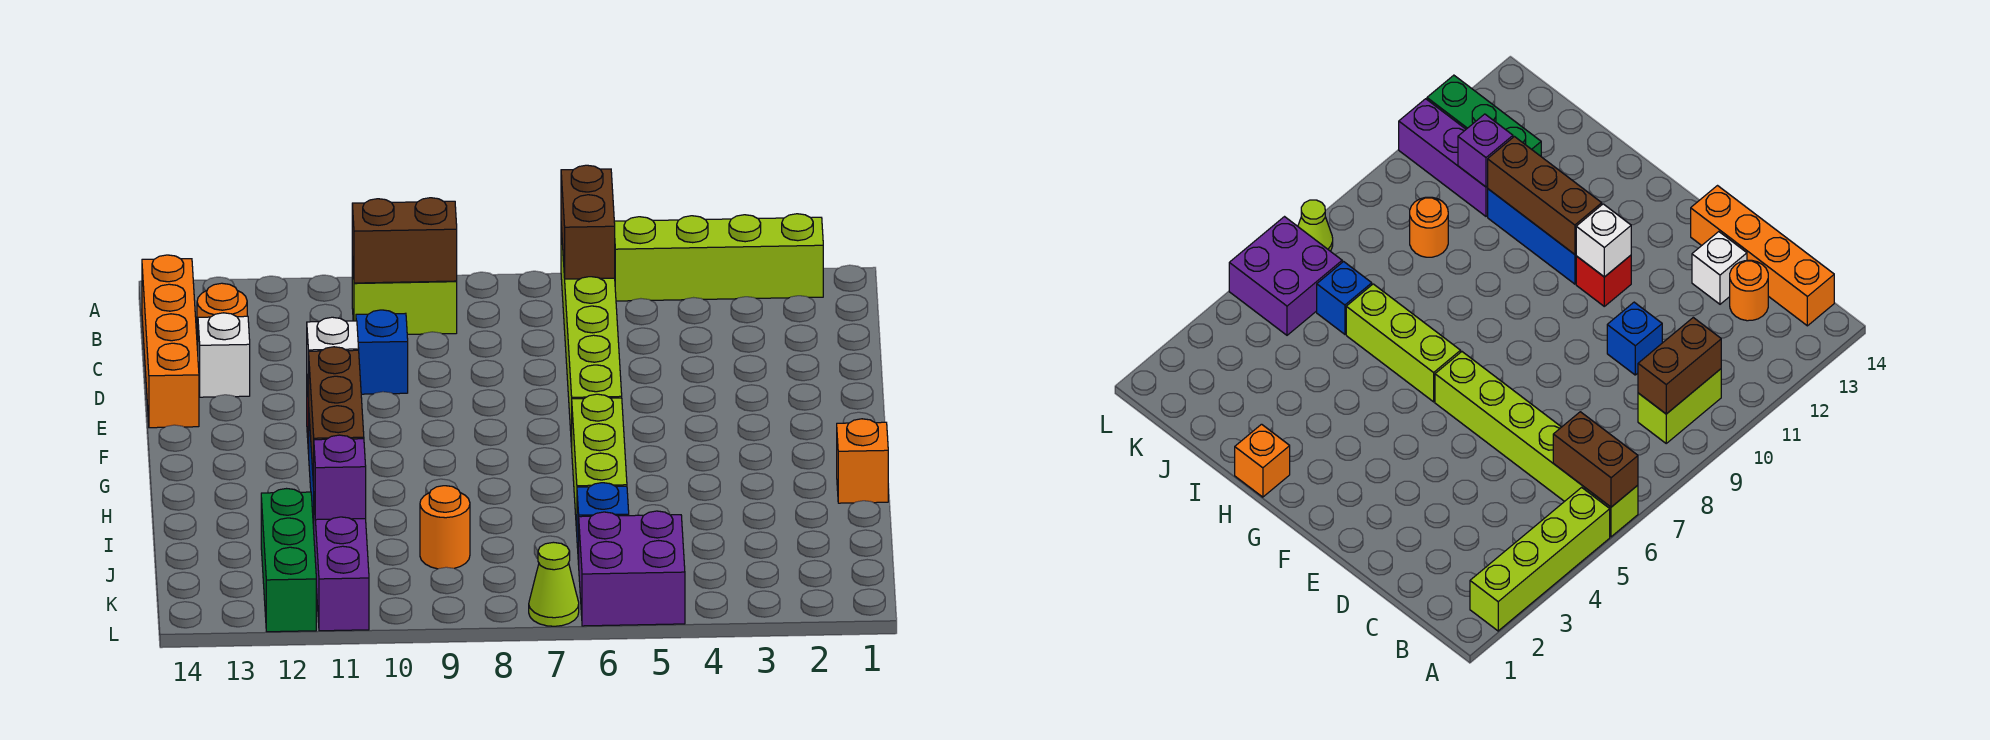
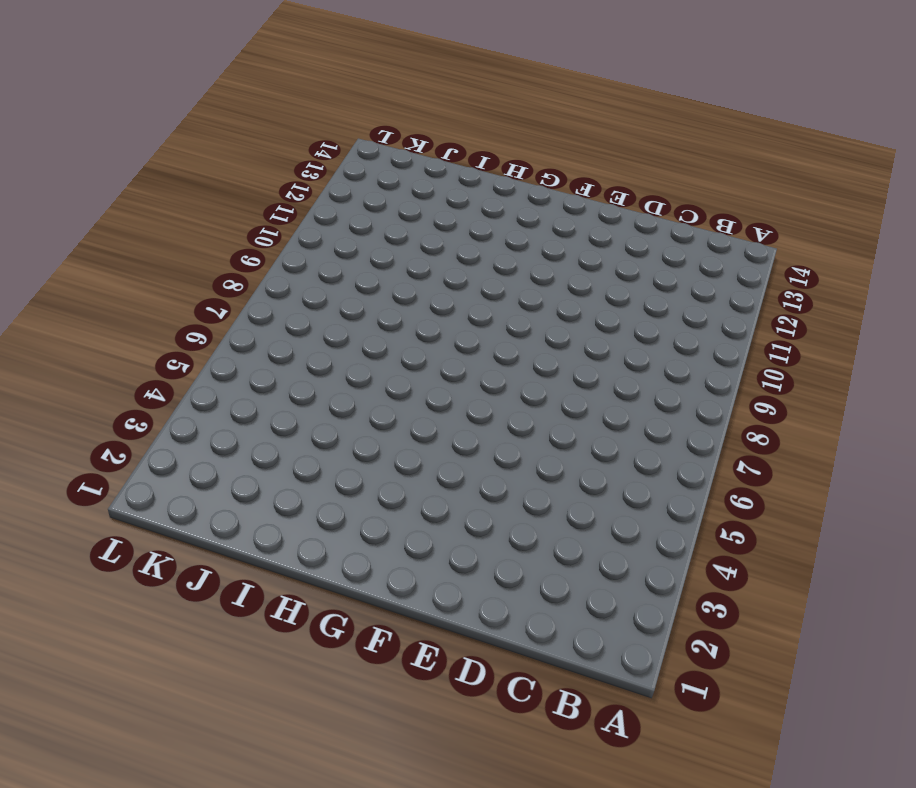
none -> lime brick A2:A5 level 1
none -> lime brick A6:F6 level 1
none -> lime brick B9:B10 level 1

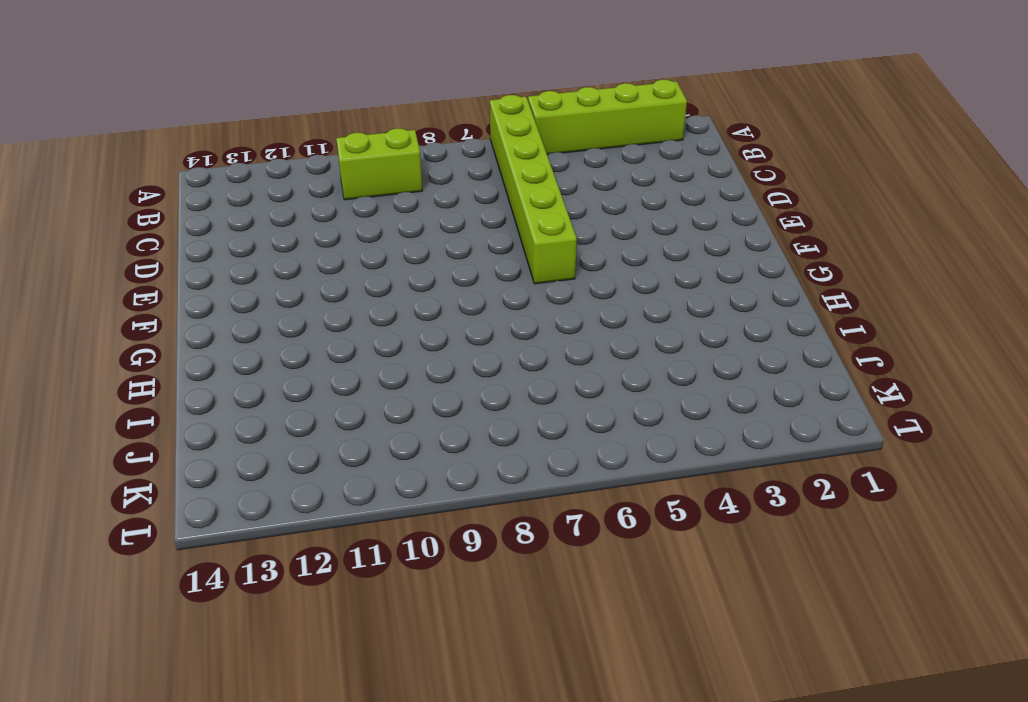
none -> orange brick B14:E14 level 1
none -> orange round brick C13 level 1
none -> blue brick D10 level 1

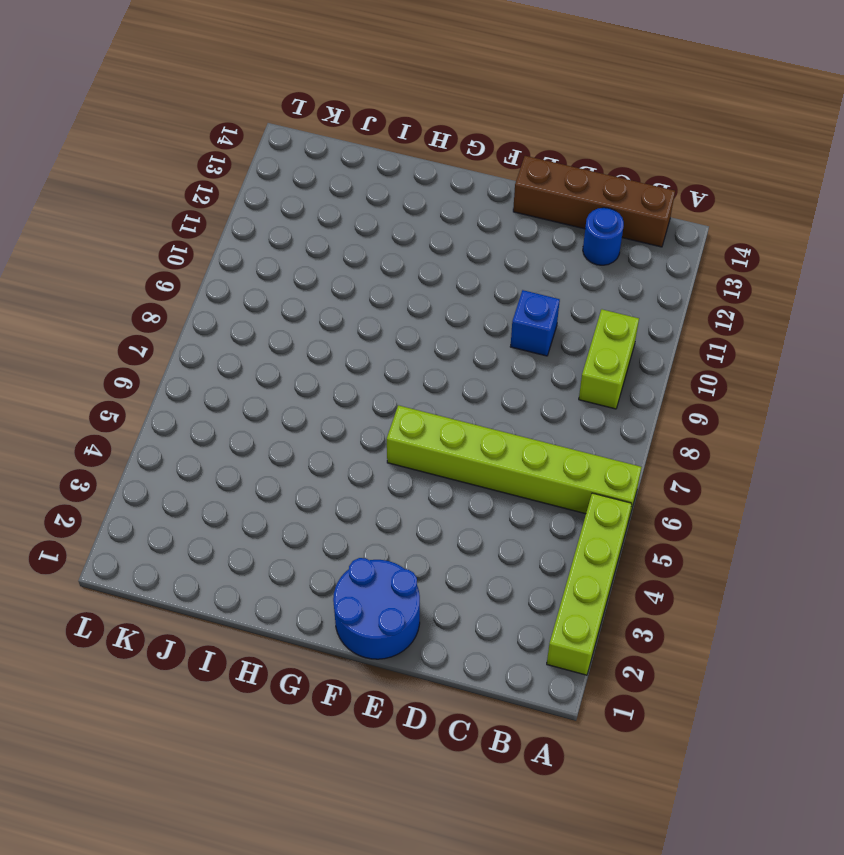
brown brick B14:E14 level 1 -> orange brick B14:E14 level 1
blue round brick C13 level 1 -> orange round brick C13 level 1
blue round brick E1:F2 level 1 -> none
none -> white brick D13 level 1
none -> red brick F11 level 1
none -> lime brick G6:I6 level 1

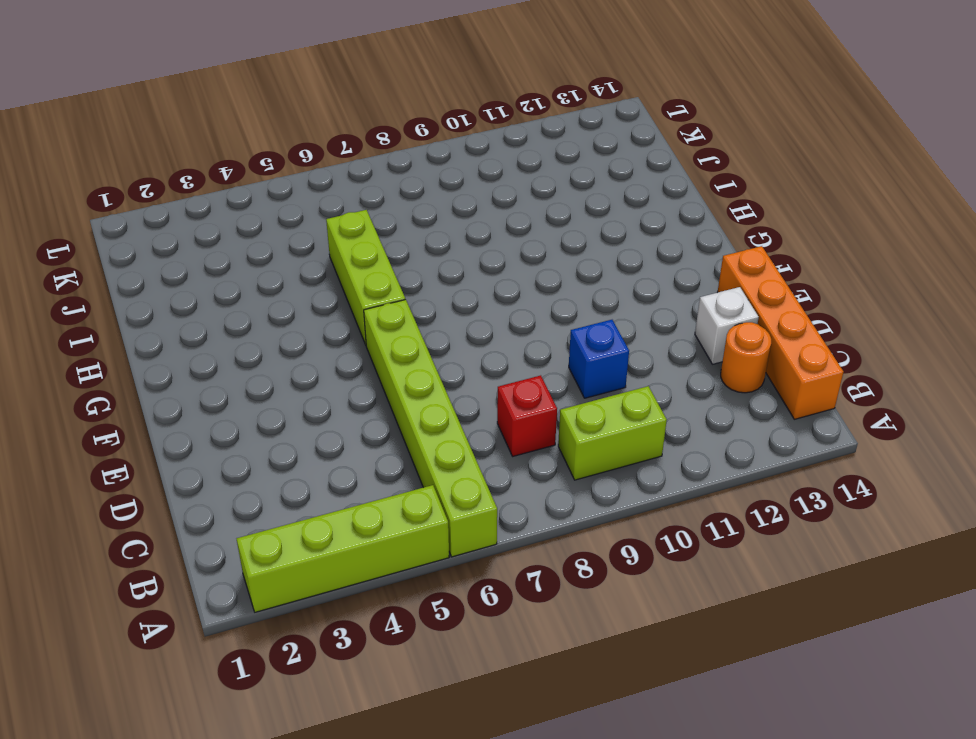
red brick C8 level 1 -> red brick F11 level 1
none -> blue brick G11:I11 level 1
none -> orange brick H1 level 1
none -> blue brick J6 level 1

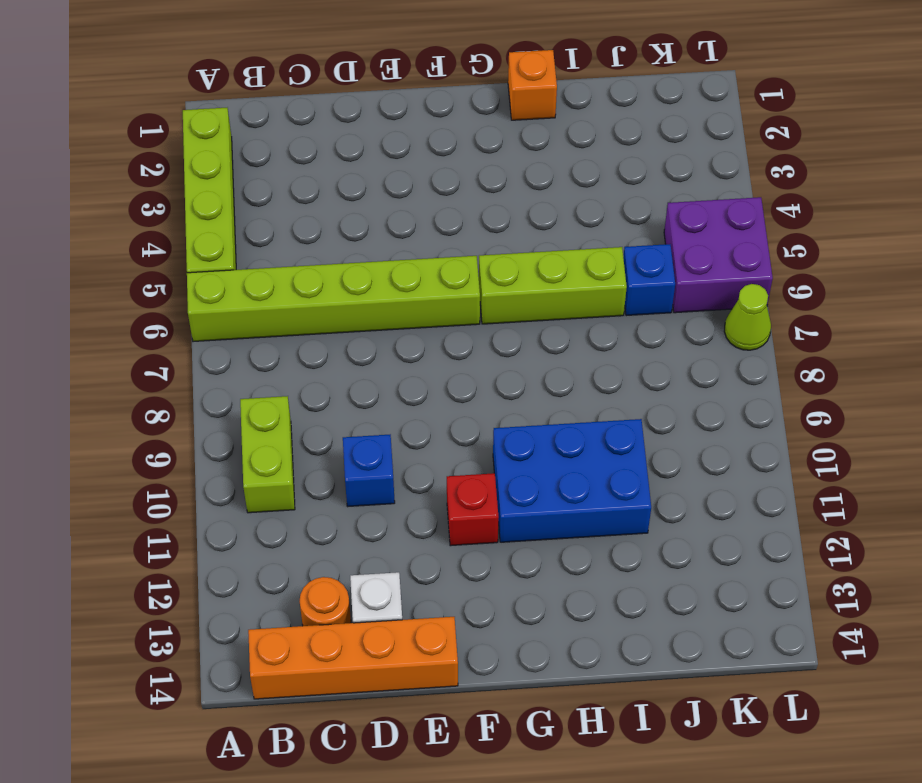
blue brick G10:I11 level 1 -> blue brick G11:I11 level 1
none -> orange round brick J9 level 1
none -> purple brick J11:L11 level 1
none -> green brick J12:L12 level 1

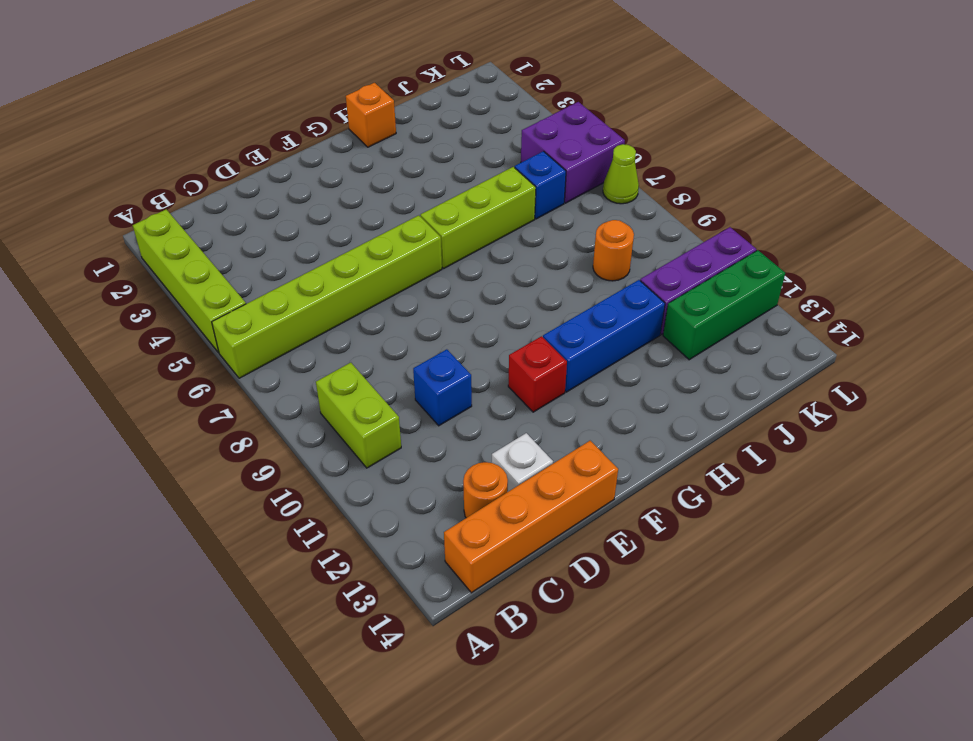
none -> brown brick A6:B6 level 2
none -> brown brick B9:B10 level 2
none -> white brick F11 level 2

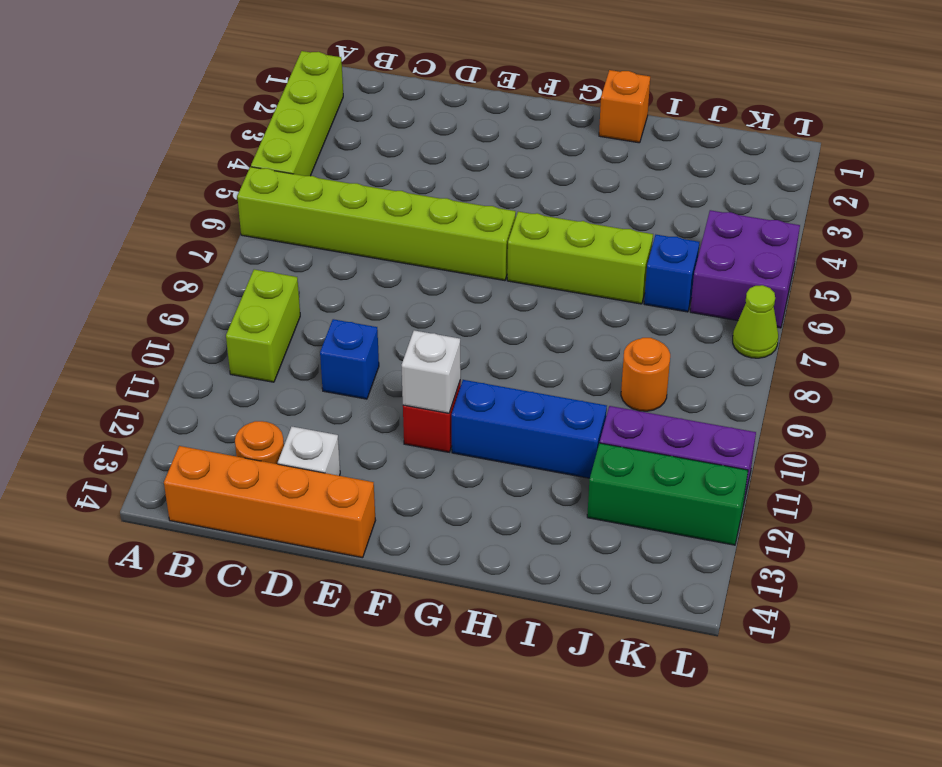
none -> brown brick A6:B6 level 2
none -> brown brick B9:B10 level 2
none -> brown brick G11:I11 level 2

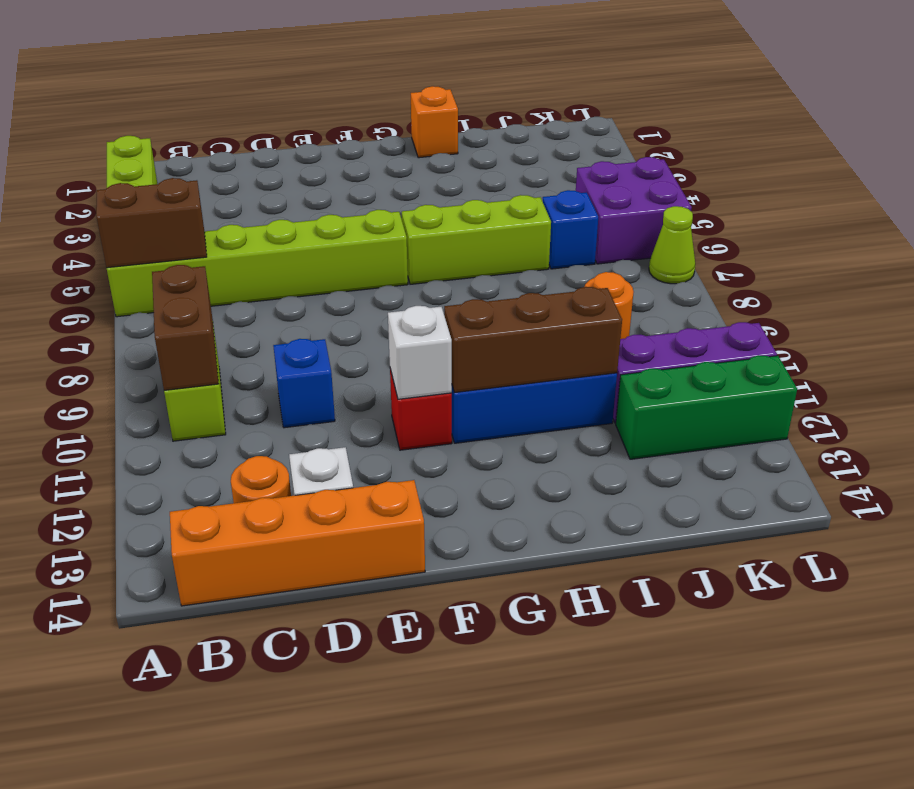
none -> purple brick J11 level 2

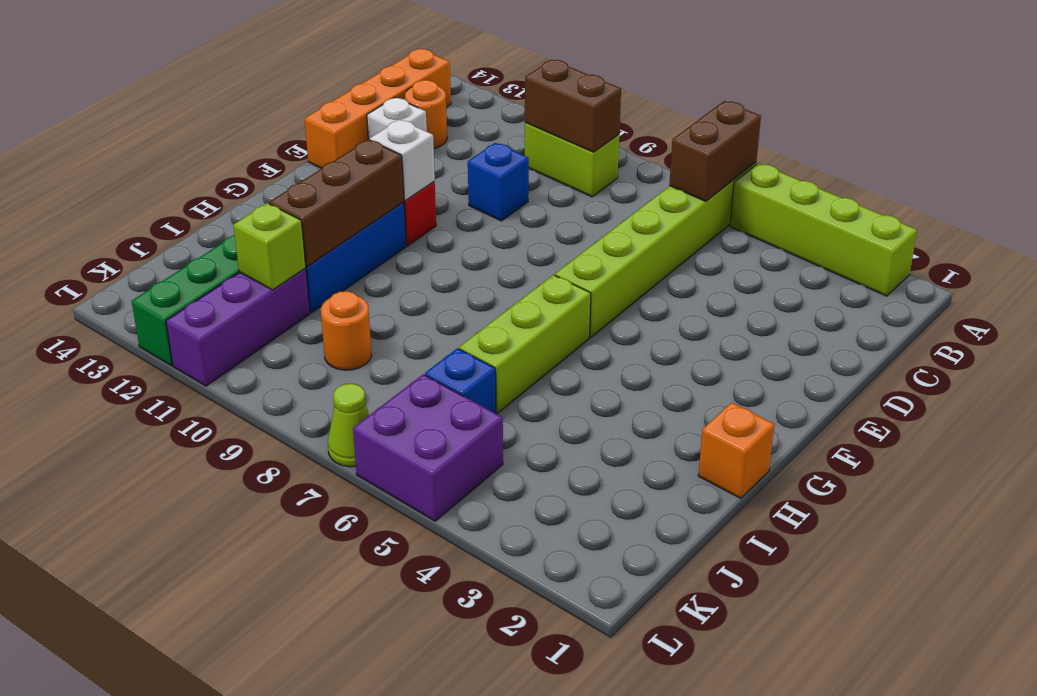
lime brick J11 level 2 -> purple brick J11 level 2

